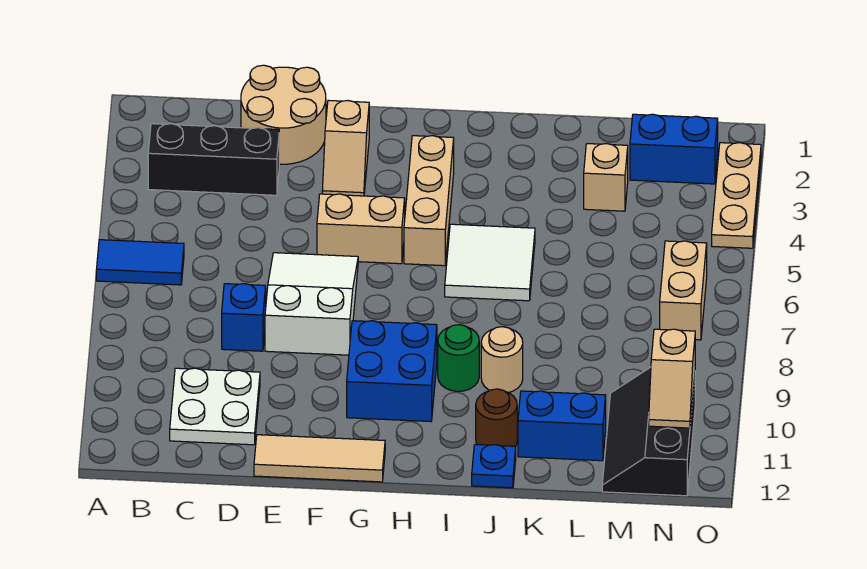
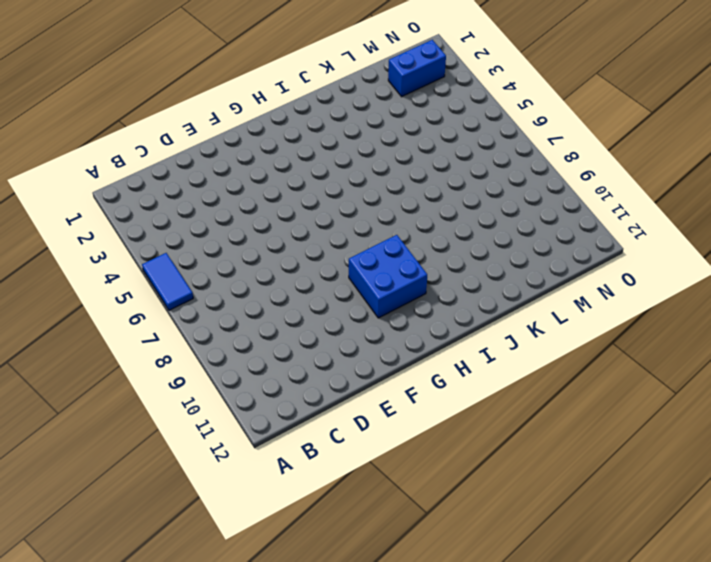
blue tile A5:A6 level 1 -> blue tile A6:B6 level 1
none -> black brick B3:D3 level 1
none -> white plate C10:D11 level 1
none -> tan round brick D1:E2 level 1

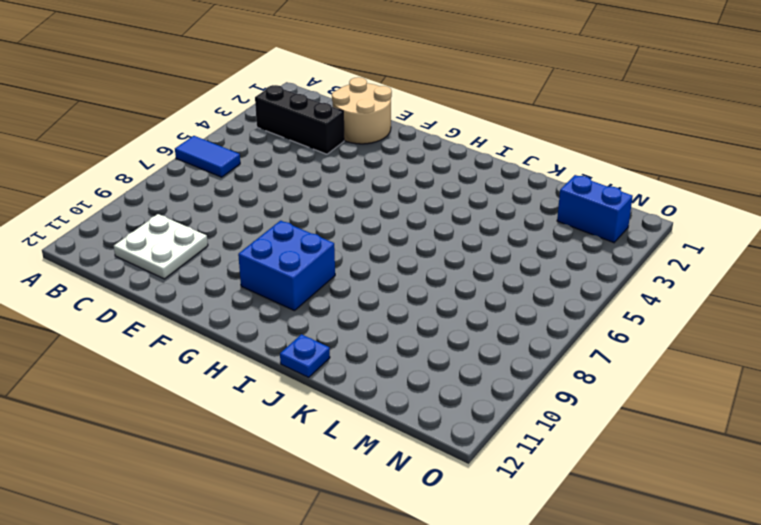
none -> blue brick D8 level 1
none -> white slope E6:F8 level 1 top 8
none -> tan tile E12:G12 level 1

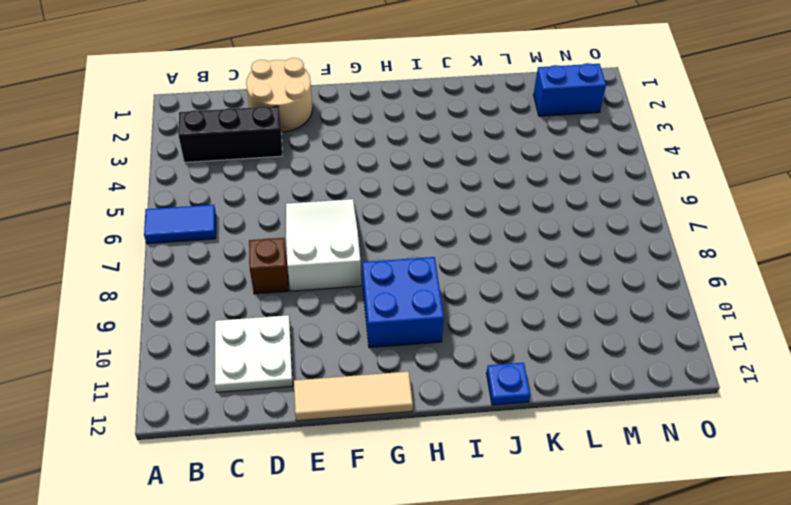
brown brick D8 level 1 -> blue brick D8 level 1
none -> tan slope F2:F3 level 1 top 2
none -> tan brick F5:G5 level 1
none -> tan brick H3:H5 level 1

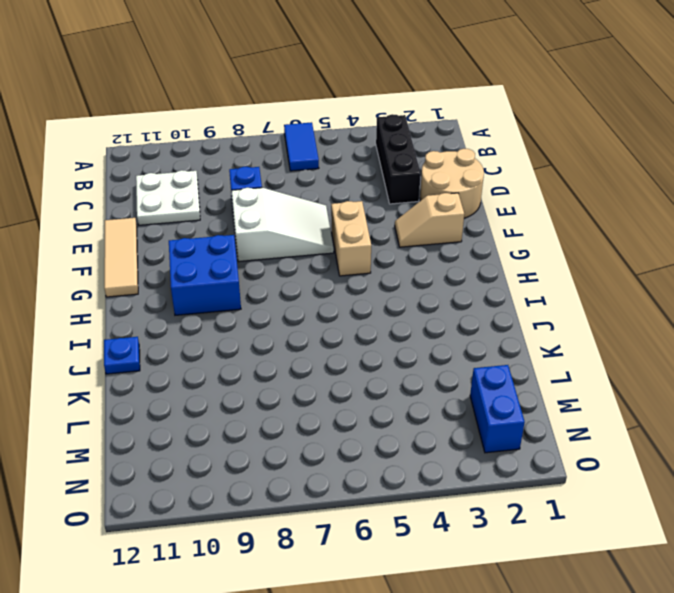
none -> tan brick H3:H5 level 1
none -> white tile I5:J6 level 1
none -> green round brick I9 level 1

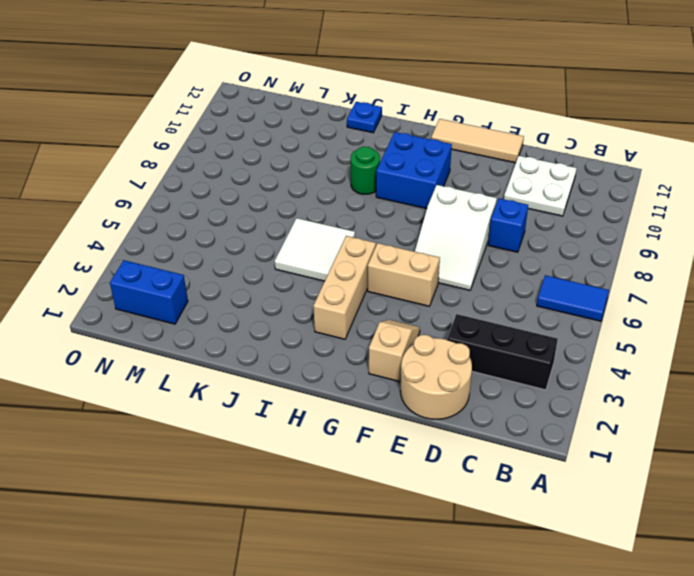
none -> tan round brick J9 level 1
none -> brown round brick J11 level 1
none -> blue brick K11:L11 level 1

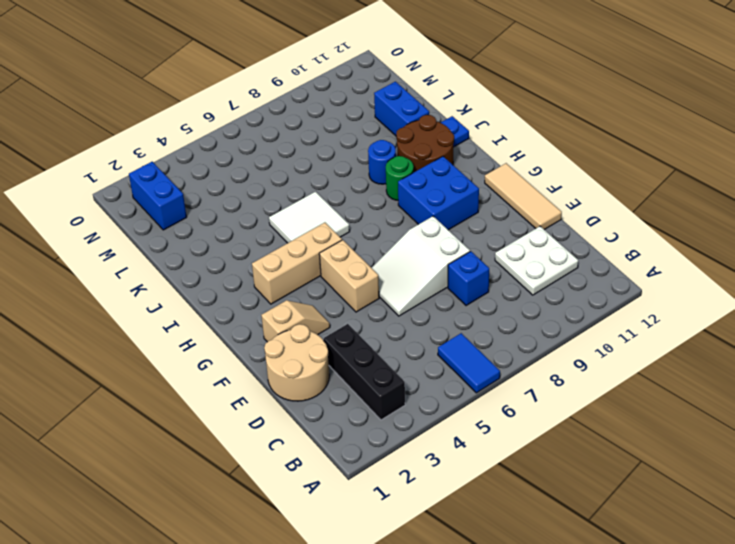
brown round brick I10:J11 level 1 -> brown round brick J11 level 1
blue round brick J9 level 1 -> tan round brick J9 level 1
none -> tan brick L3 level 1
none -> black slope M10:N12 level 1 top N
none -> tan brick N6:N7 level 1

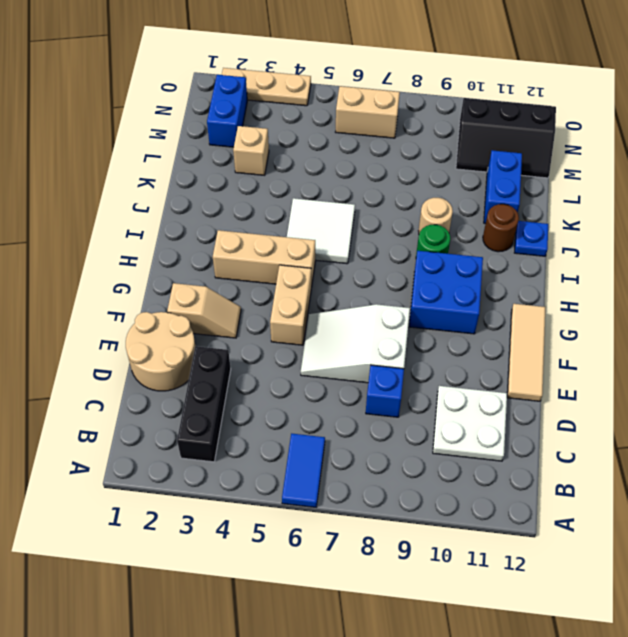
none -> tan slope N10:N11 level 2 top 10

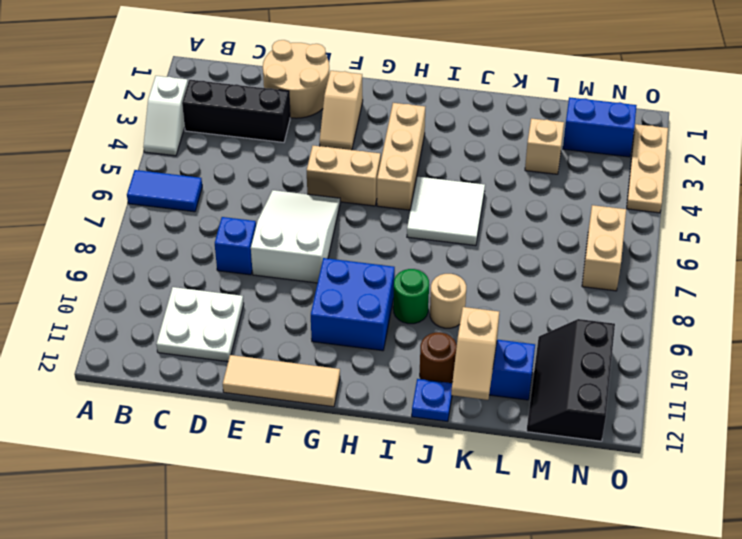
white slope A3:A4 level 1 top 3 -> none
tan slope K11:K12 level 2 top 11 -> tan slope N10:N11 level 2 top 10

